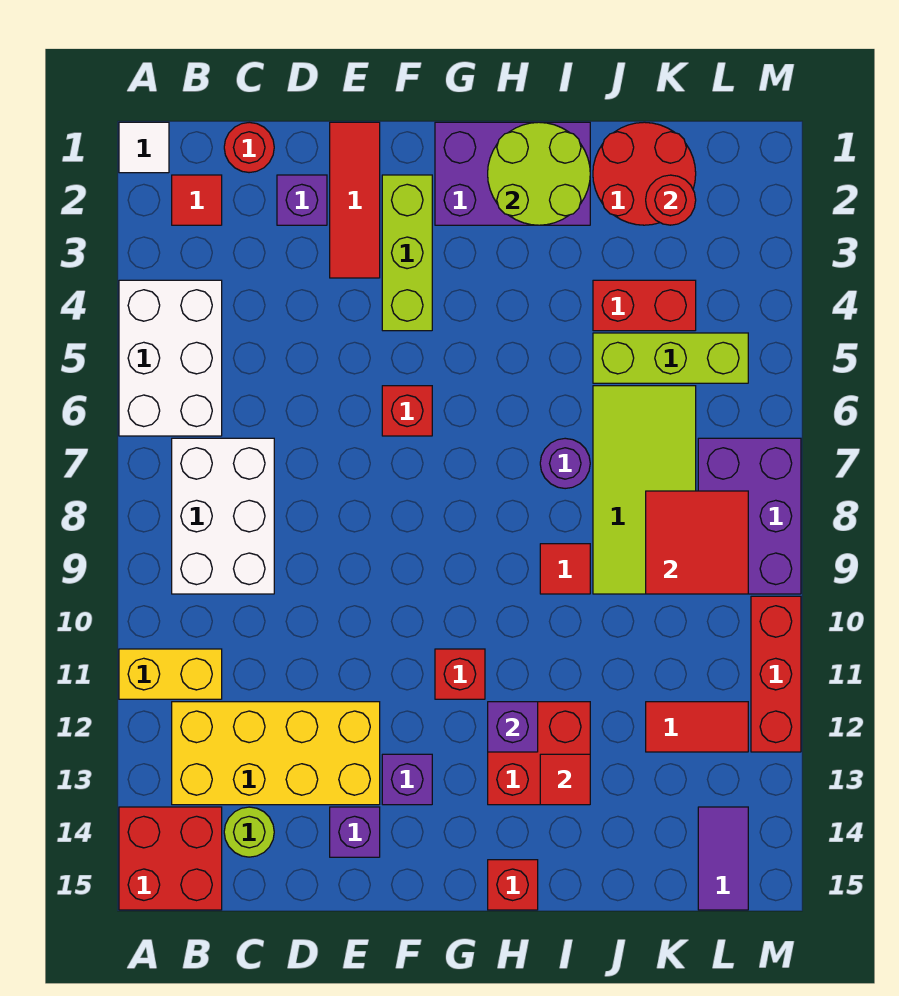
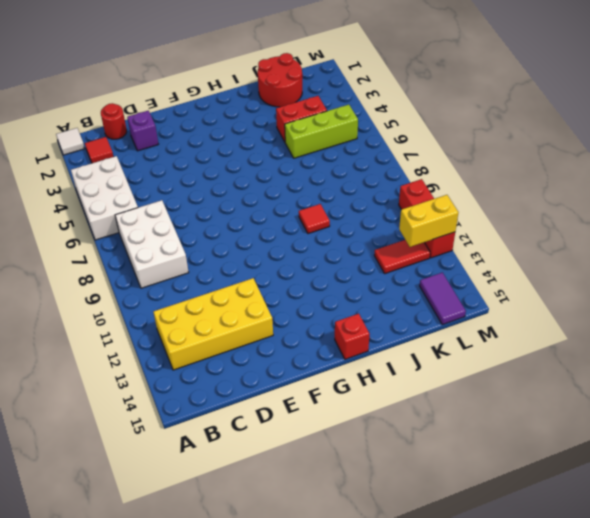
yellow brick L12:M12 level 2 -> yellow brick A11:B11 level 1
none -> red brick A14:B15 level 1
none -> lime round brick C14 level 1
none -> red tile E1:E3 level 1
none -> purple brick E14 level 1

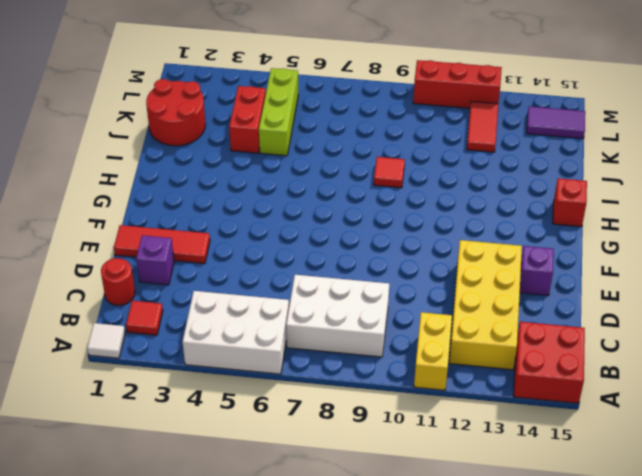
none -> lime round brick C14 level 1
none -> lime brick F2:F4 level 1
none -> red brick F6 level 1
none -> purple brick F13 level 1

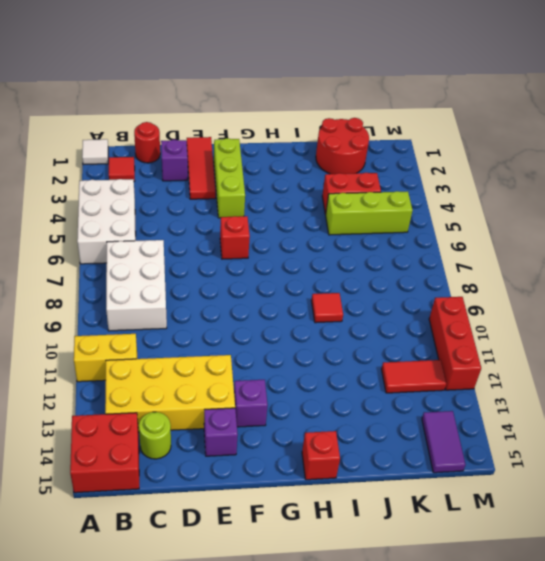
none -> purple brick G1:I2 level 1
none -> red brick G11 level 1
none -> red brick H12:I13 level 1
none -> purple round brick I7 level 1

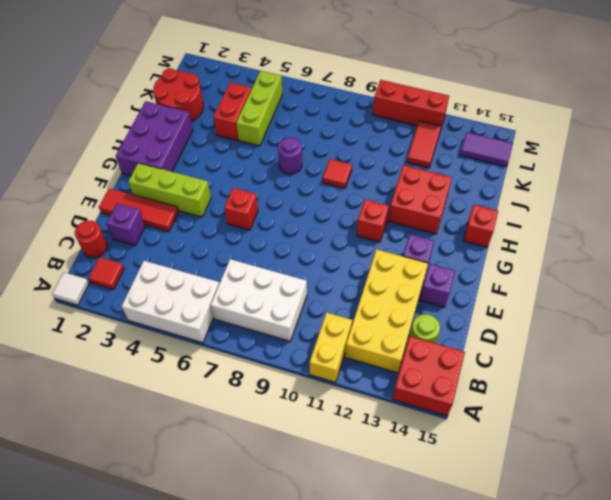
none -> lime tile J6:K9 level 1
none -> purple brick L7:M9 level 1
none -> lime round brick H1:I2 level 2
none -> purple brick H12 level 2

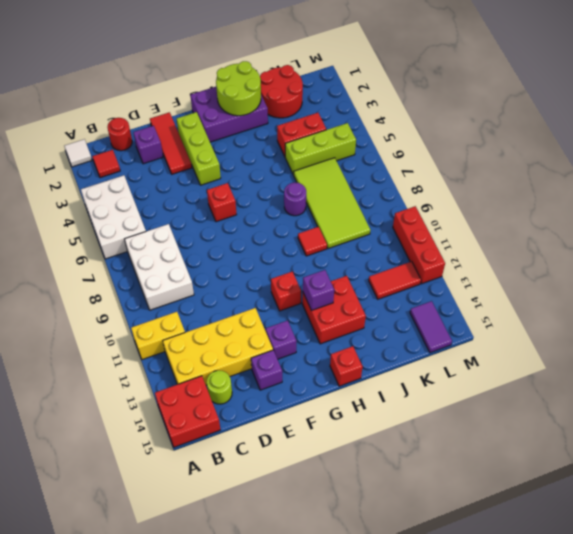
none -> purple brick L7:M9 level 1
none -> red tile I13 level 2
none -> red round brick K2 level 2
none -> red tile K8:L9 level 2

